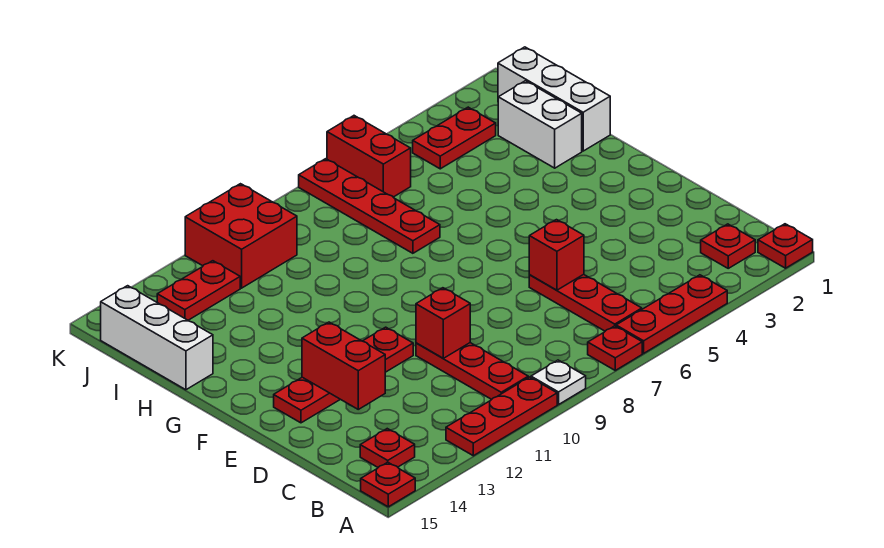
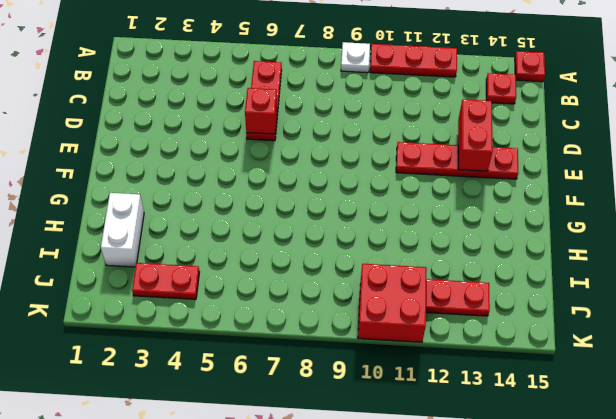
none -> red plate A1 level 1
none -> red plate A4:A6 level 1
none -> red plate A7 level 1

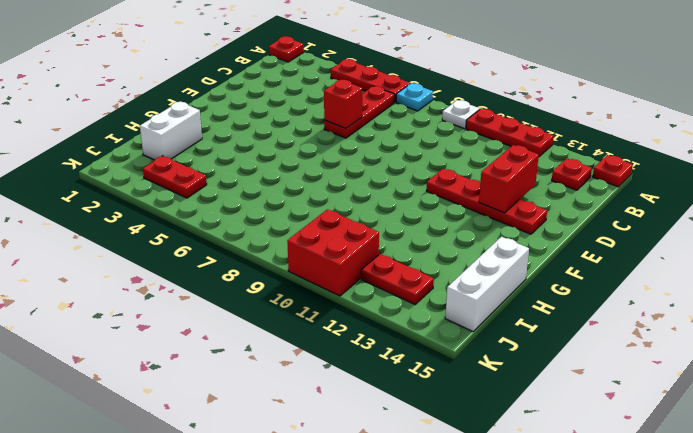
cyan plate A7 level 1 -> red plate A7 level 1
none -> red plate B2 level 1
none -> red plate B10:D10 level 1
none -> white brick H1:J1 level 1

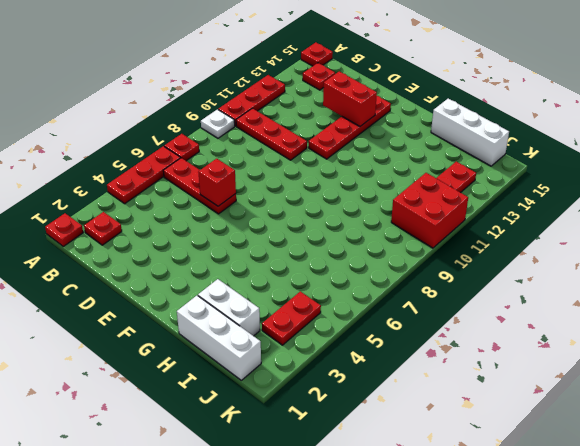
none -> red plate H7:K7 level 1
none -> red brick J6:K6 level 1
none -> red brick D10 level 2

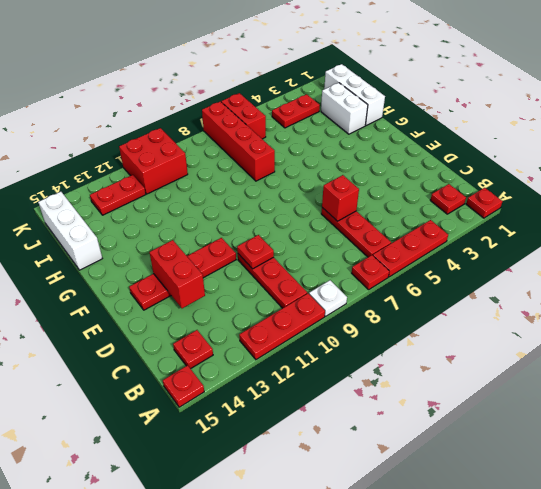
red plate D10 level 2 -> red brick D10 level 2
red brick H7:K7 level 1 -> red plate H7:K7 level 1

